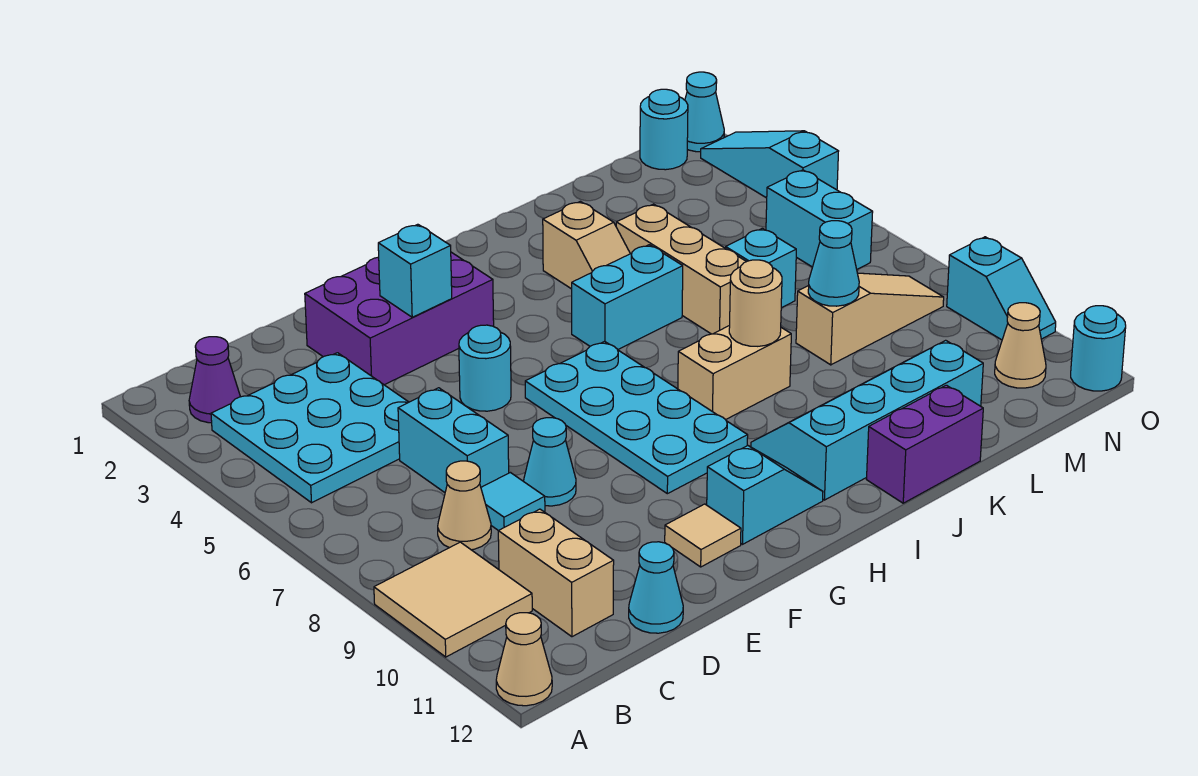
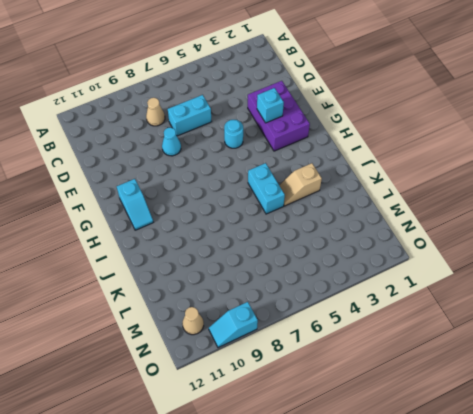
none -> tan tile A9:B10 level 1
none -> tan cone A12 level 1
none -> purple cone B2 level 1
none -> cyan plate B3:D5 level 1

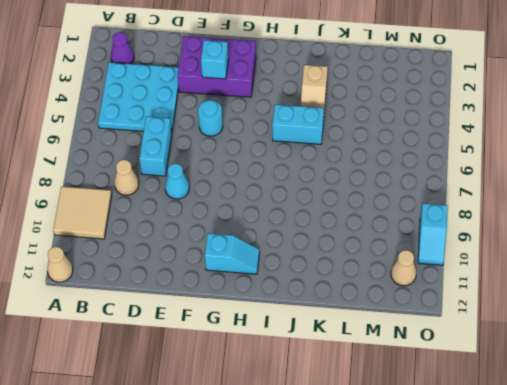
none -> tan brick C10:C11 level 1
none -> cyan tile D8 level 1
none -> cyan cone D12 level 1
none -> tan tile F11 level 1

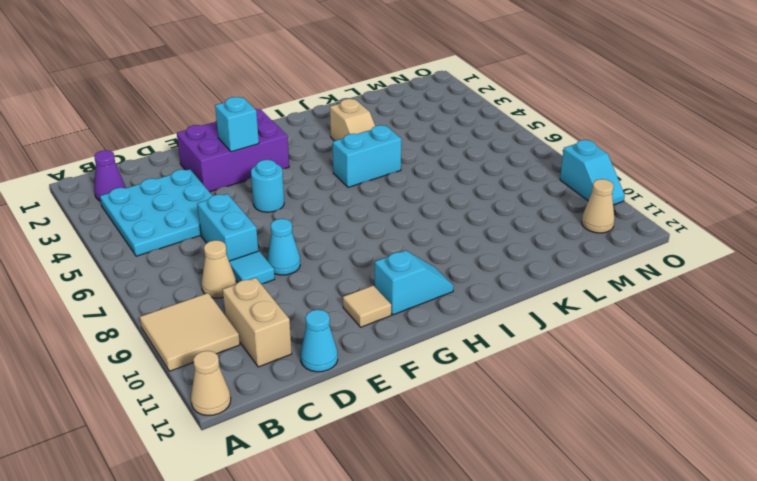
none -> cyan plate G6:H9 level 1
none -> tan brick I8:J8 level 1
none -> cyan slope I10:L11 level 1 top 11
none -> purple brick J12:K12 level 1

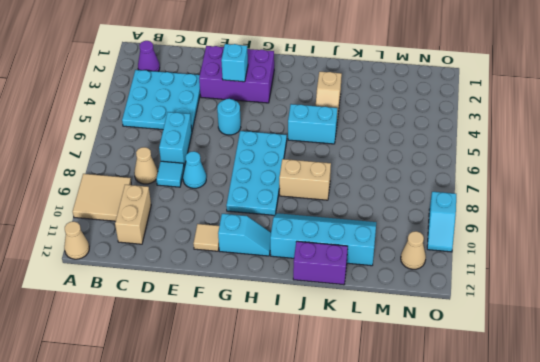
none -> cyan cone D12 level 1
none -> tan brick K4:K6 level 1
none -> cyan brick L6 level 1
none -> tan slope L8:N8 level 1 top L

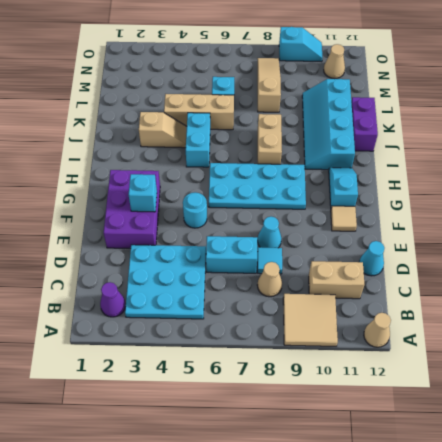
none -> cyan round brick N1 level 1
none -> cyan brick N5:N6 level 1
none -> cyan cone O1 level 1
none -> cyan slope O2:O4 level 1 top 4

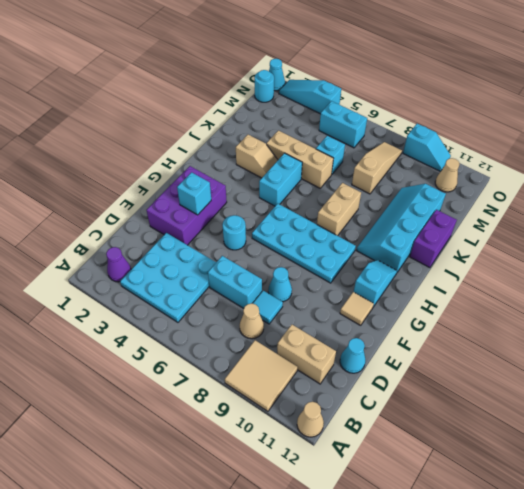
none -> cyan round brick O12 level 1
none -> tan round brick J8 level 2
none -> cyan cone L8 level 2

